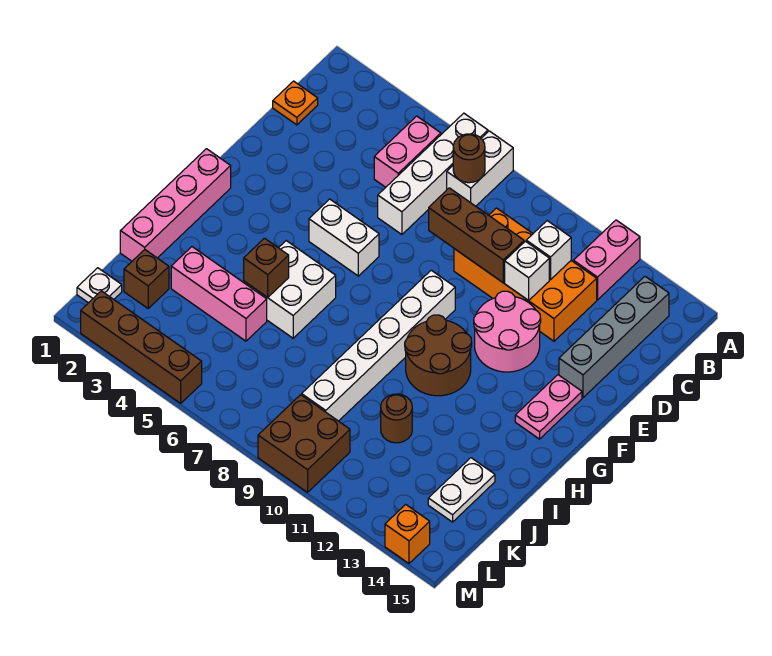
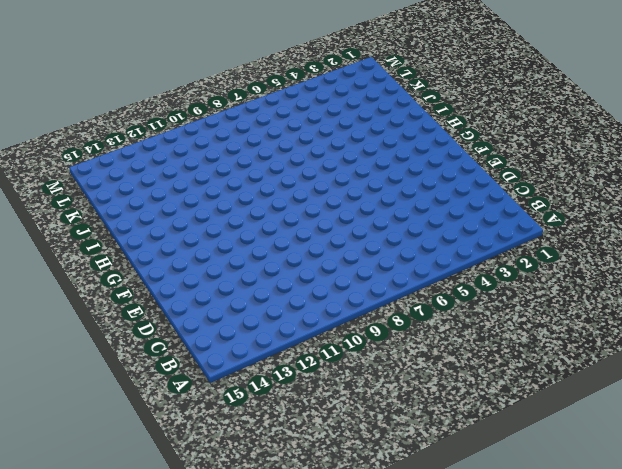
none -> white brick A6:D6 level 1
none -> white brick A7:B7 level 1
none -> pink brick A12:B12 level 1

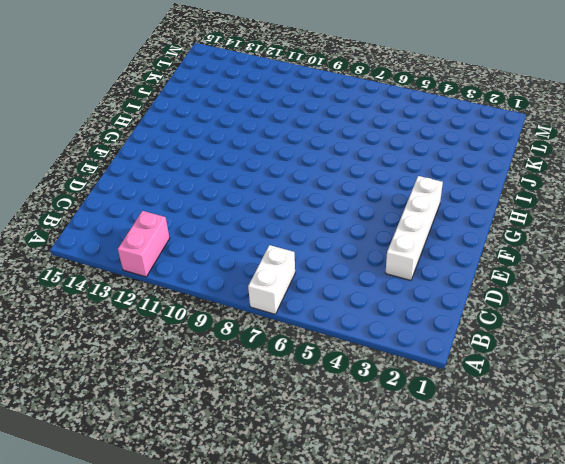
white brick D3:G3 level 1 -> white brick A6:D6 level 1
none -> pink brick B5:C5 level 1
none -> grey brick B14:E14 level 1
none -> orange plate C1 level 1

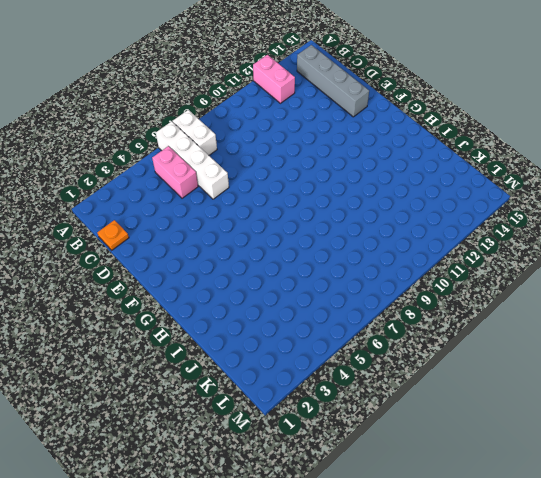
none -> orange brick C9:D12 level 1
none -> pink round brick E11:F12 level 1
none -> white brick F5:F6 level 1

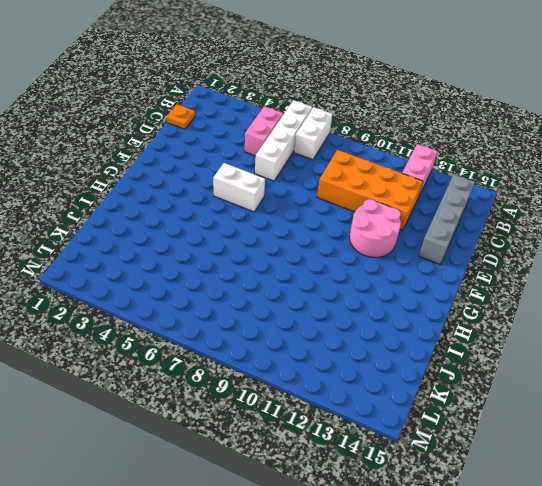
none -> white brick F9:K9 level 1
none -> pink plate F14:G14 level 1
none -> pink brick G1:J1 level 1

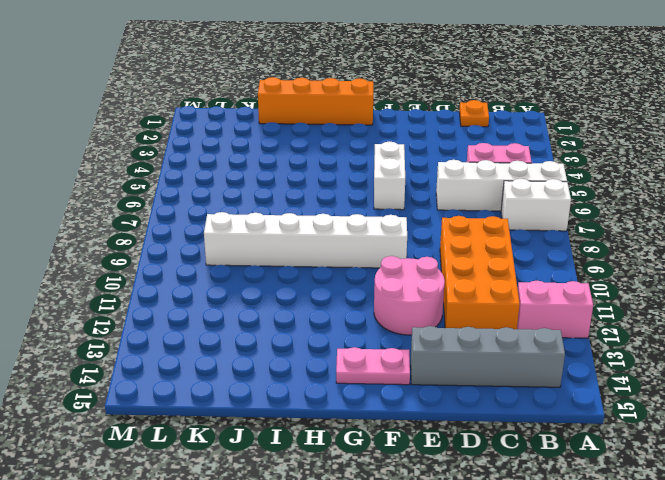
orange brick G1:J1 level 1 -> pink brick G1:J1 level 1
none -> brown round brick G10:H11 level 1
none -> white brick H5:I6 level 1
none -> pink brick J3:J5 level 1

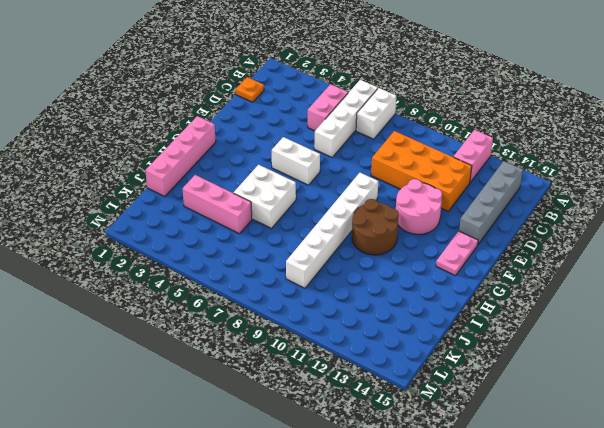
none -> brown round brick J11 level 1
none -> white plate J14:K14 level 1
none -> brown brick K2 level 1

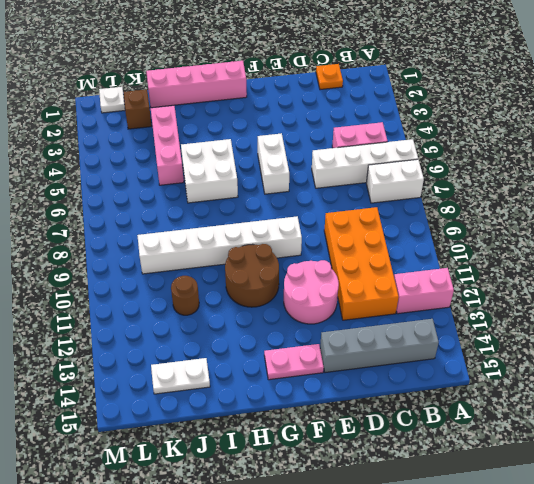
none -> brown brick L9:M10 level 1
none -> brown brick M2:M5 level 1
none -> orange brick M14 level 1

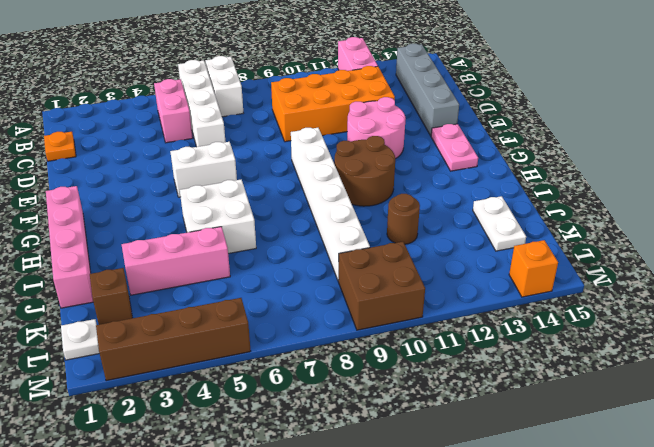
none -> brown round brick B7 level 2
none -> white brick C11 level 2
none -> brown brick D8:D10 level 2

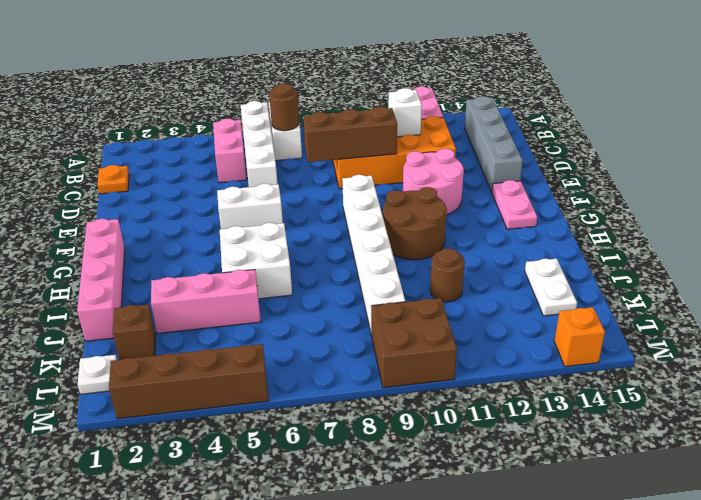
none -> white brick D11 level 2
none -> brown brick I5 level 2

